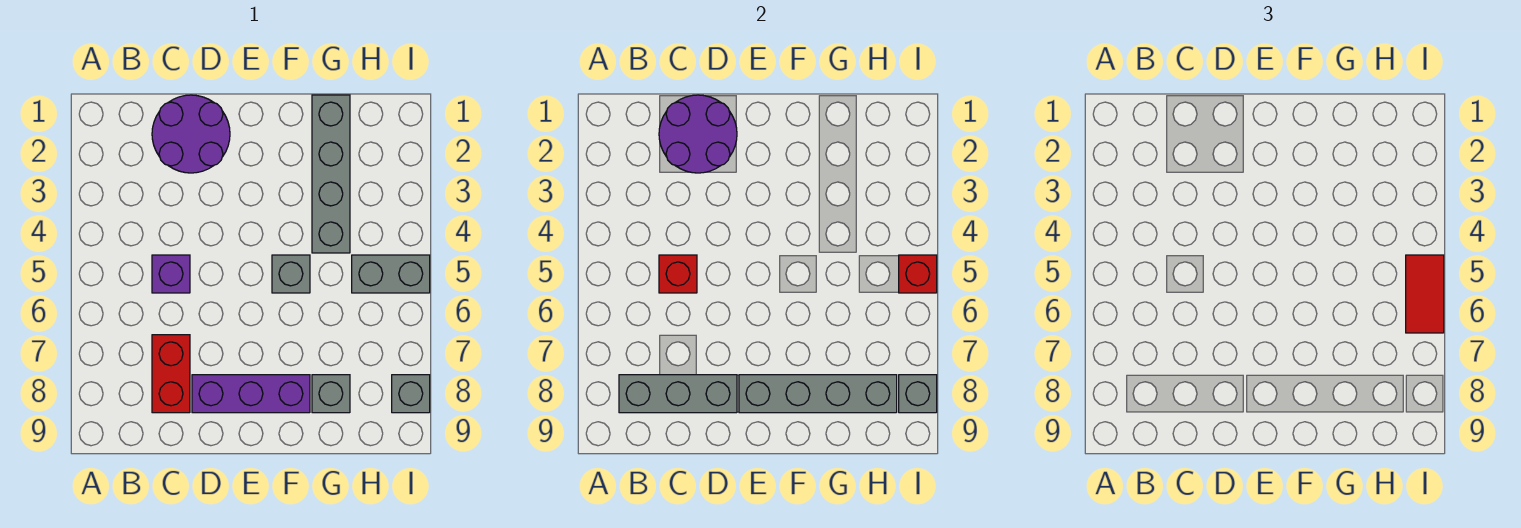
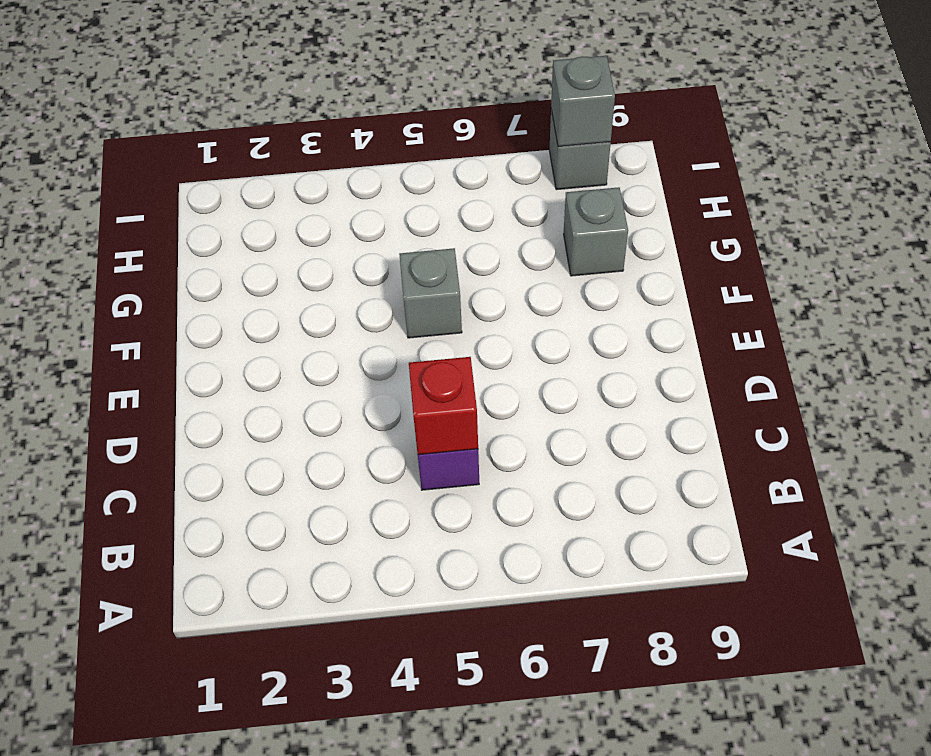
none -> purple round brick C1:D2 level 1
none -> red brick C7:C8 level 1
none -> purple brick D8:F8 level 1

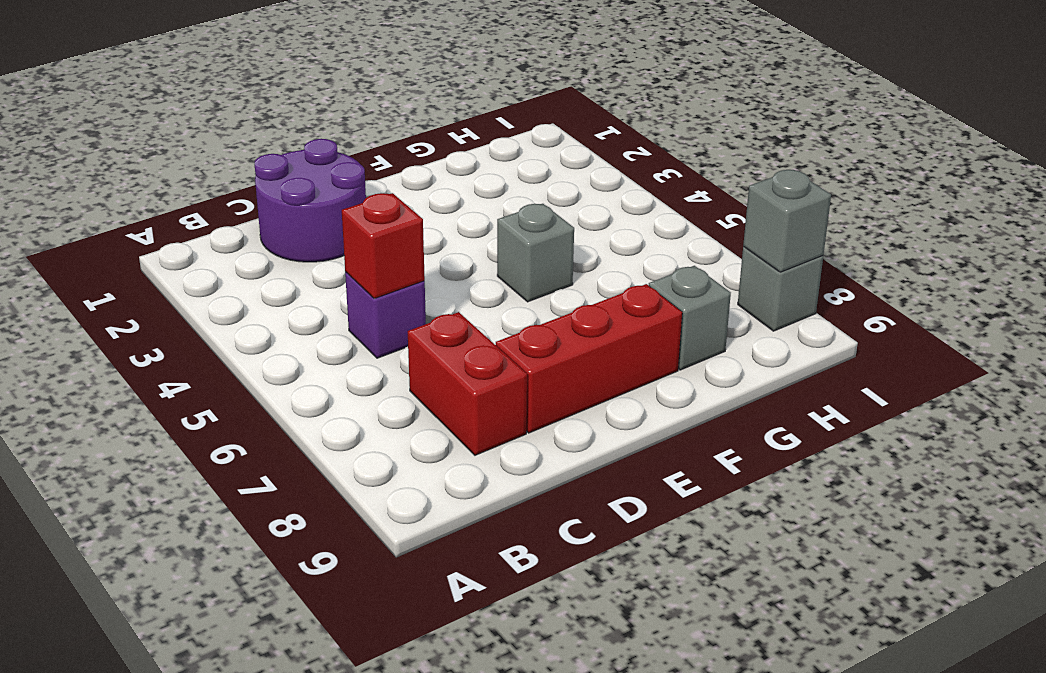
red brick D8:F8 level 1 -> purple brick D8:F8 level 1
none -> grey brick G1:G4 level 1
none -> grey brick H5:I5 level 1
none -> grey brick B8:D8 level 2

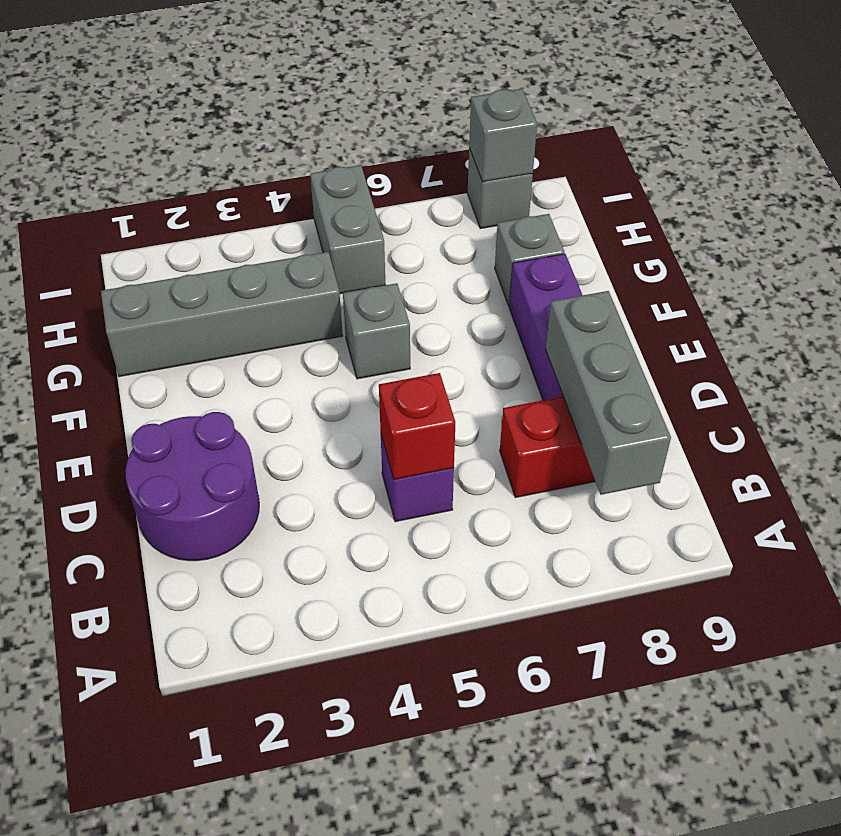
none -> purple round brick C1:D2 level 2
none -> grey brick E8:H8 level 2
none -> red brick I5 level 2

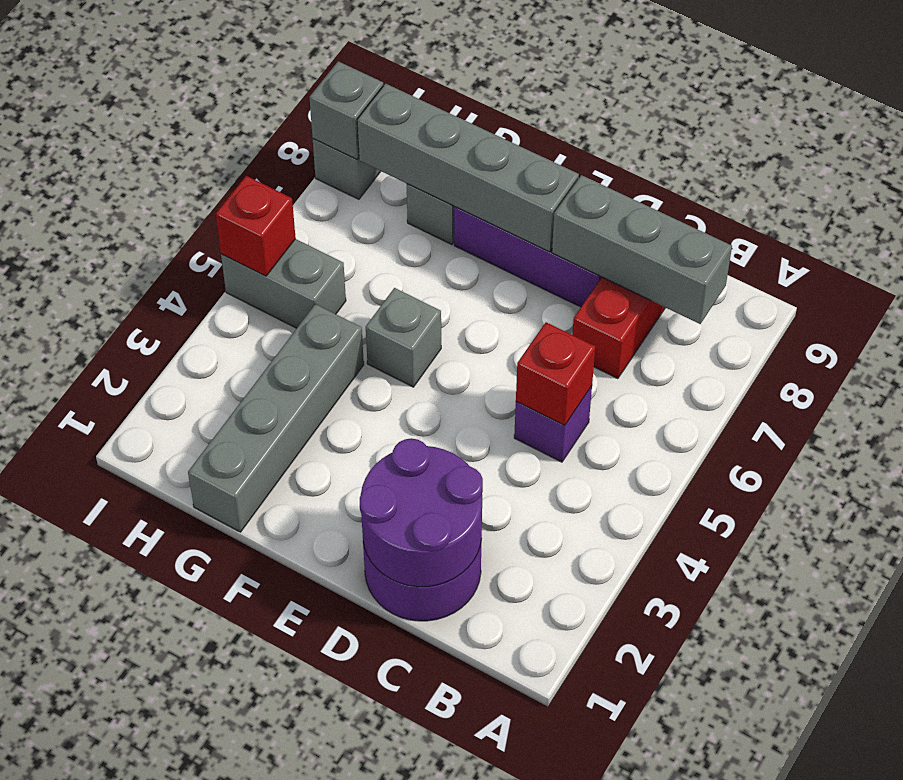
none -> red tile I5:I6 level 3

